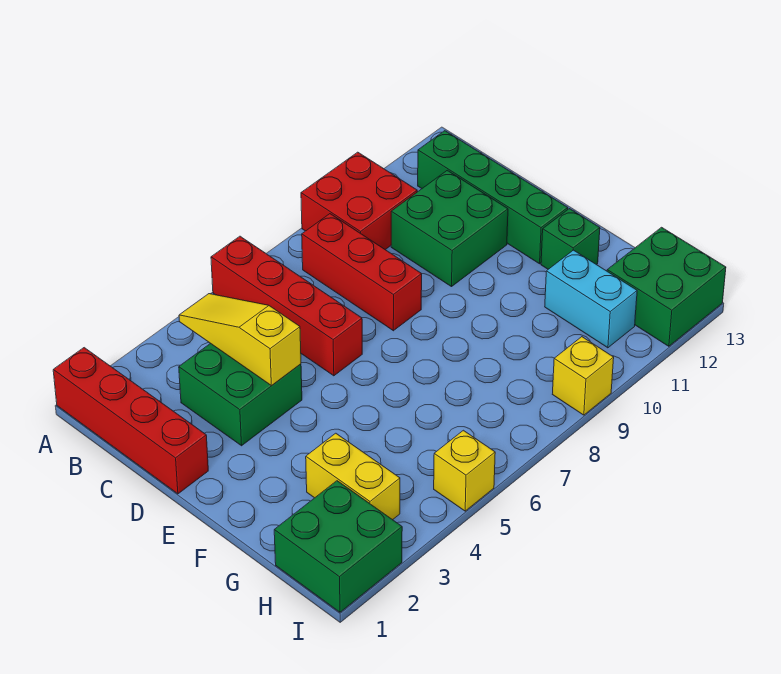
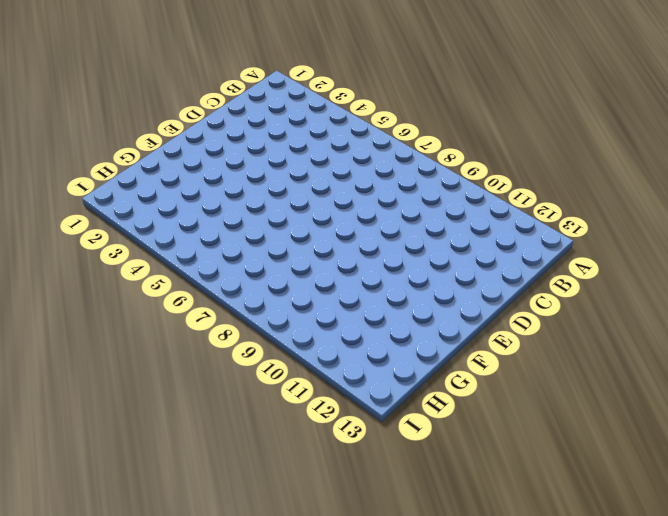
none -> red brick A1:D1 level 1
none -> red brick A6:D6 level 1
none -> red brick A9:B10 level 1

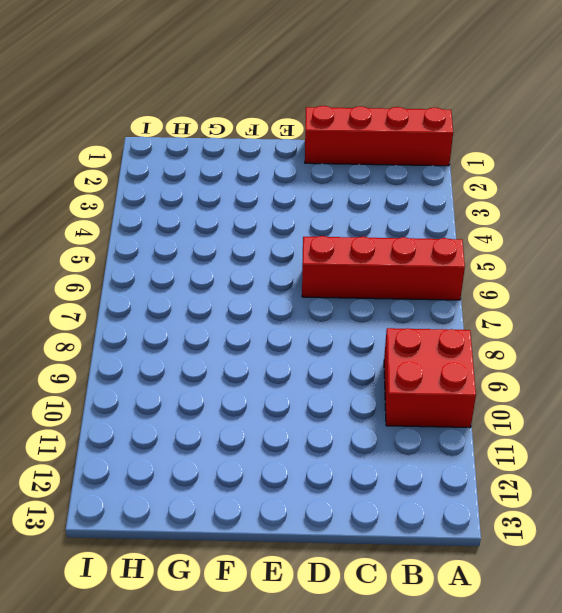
none -> red brick B8:D8 level 1
none -> green brick B12:E12 level 1
none -> green brick C3:D4 level 1

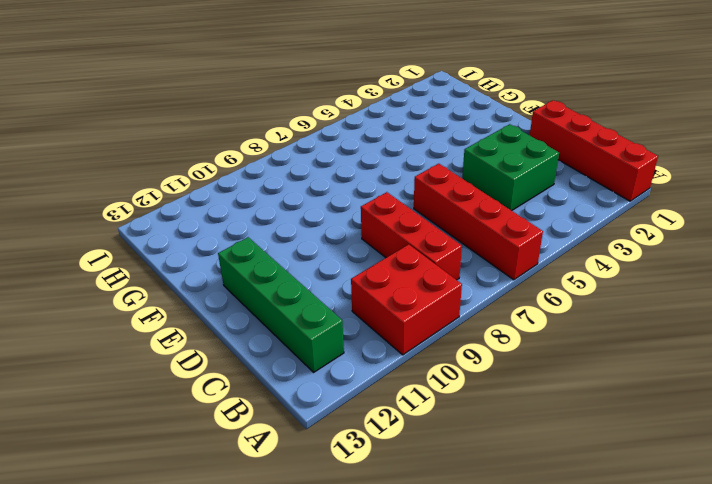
none -> green brick C10:D11 level 1
none -> green brick F12 level 1
none -> yellow brick G3:H3 level 1

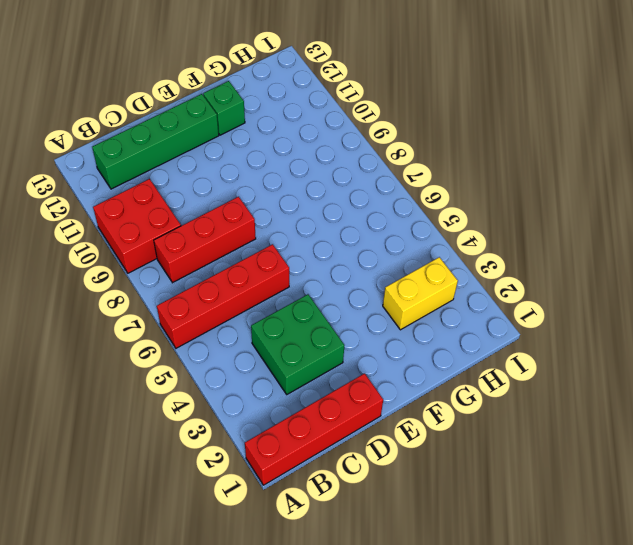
none -> green brick C10:D11 level 1
none -> cyan brick G11:H11 level 1
none -> green brick H1:I2 level 1

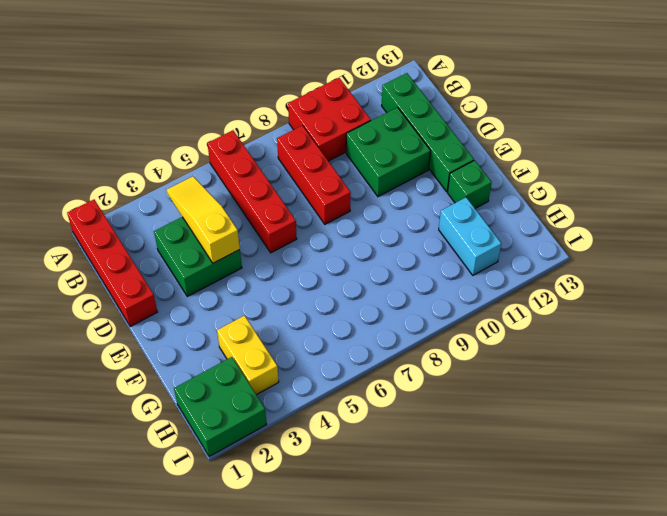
none -> green brick H12:I13 level 1
none -> yellow brick I5 level 1
none -> yellow brick I9 level 1

